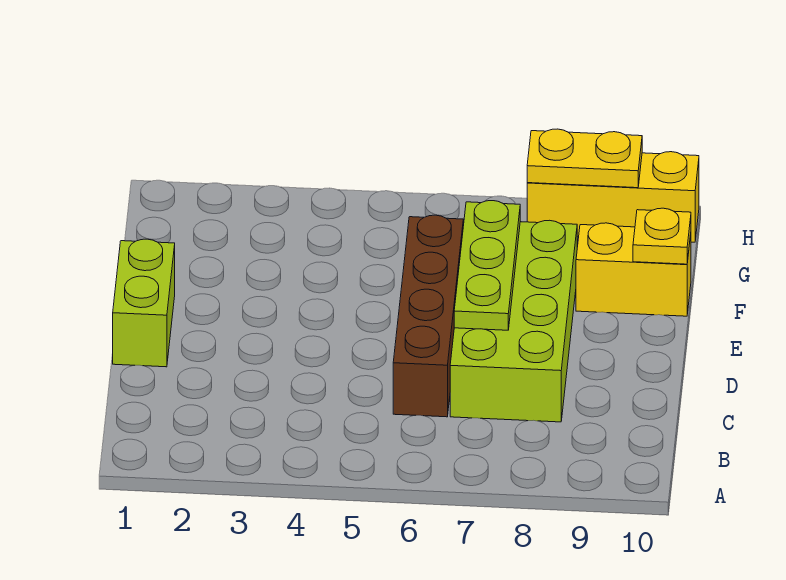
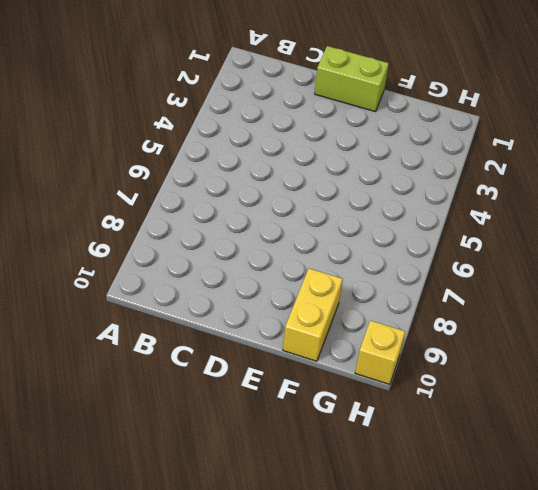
yellow brick H10 level 1 -> yellow brick H8:H10 level 1
none -> brown brick C6:F6 level 1
none -> lime brick C7:F8 level 1

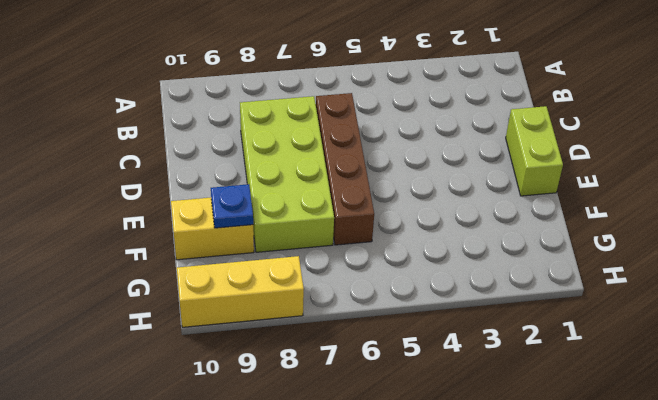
blue plate F9 level 2 -> none
none -> lime plate D7:F7 level 2
none -> yellow plate F10 level 2

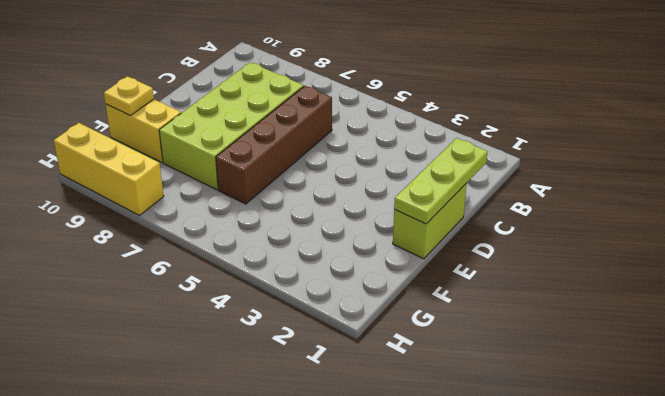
lime plate C1:E1 level 2 -> lime plate D7:F7 level 2
none -> yellow plate H8:H9 level 2

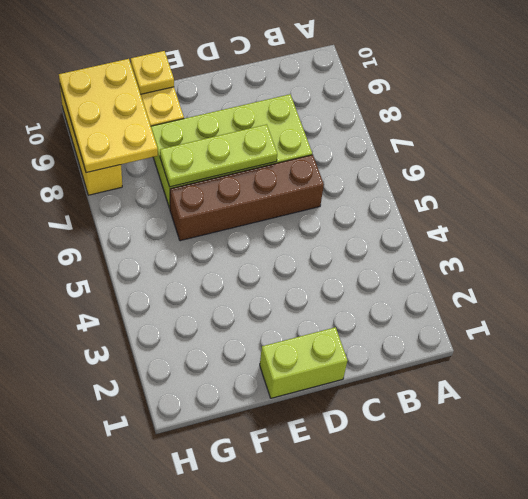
yellow plate G8:H10 level 2 -> yellow plate H8:H9 level 2

